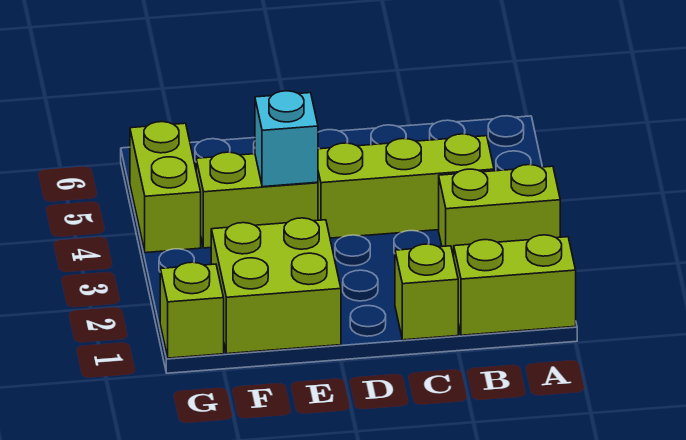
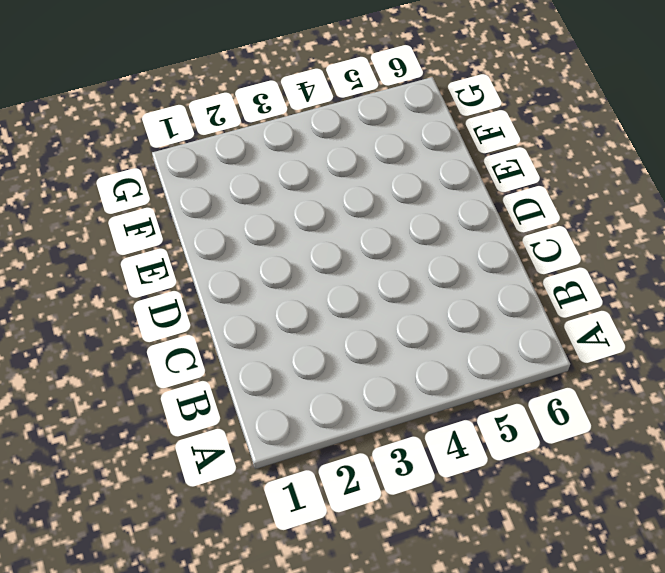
none -> lime brick A1:B1 level 1
none -> lime brick A3:B3 level 1

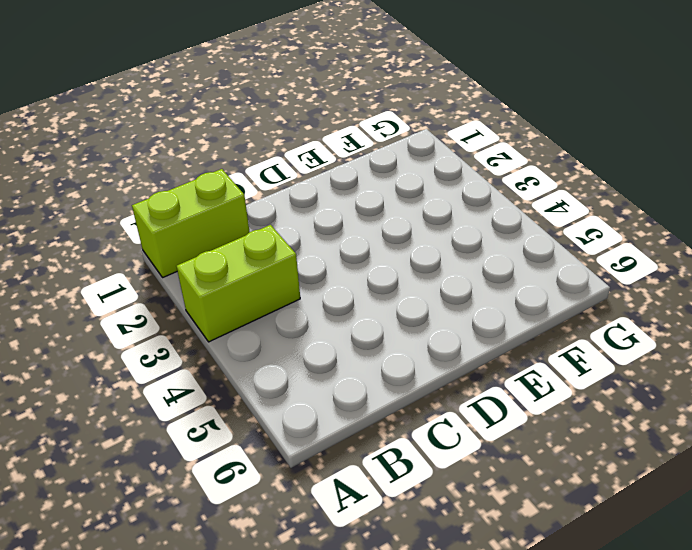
none -> lime brick B4:D4 level 1
none -> lime brick C1 level 1

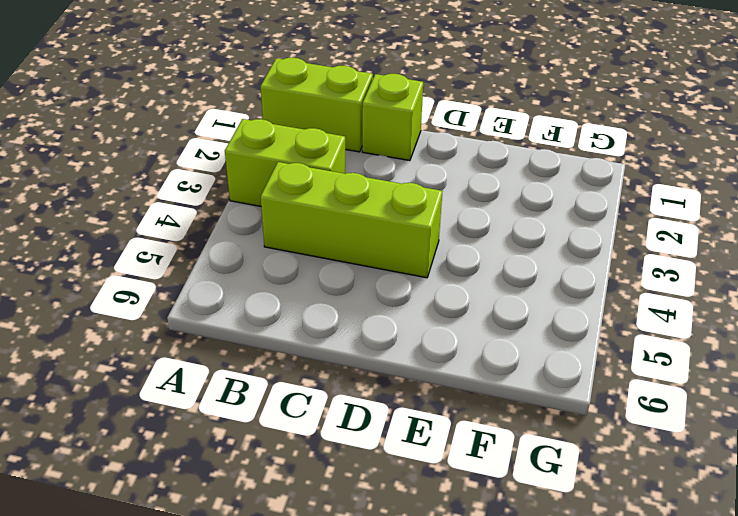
none -> lime brick E1:F2 level 1
none -> lime brick E4:F4 level 1

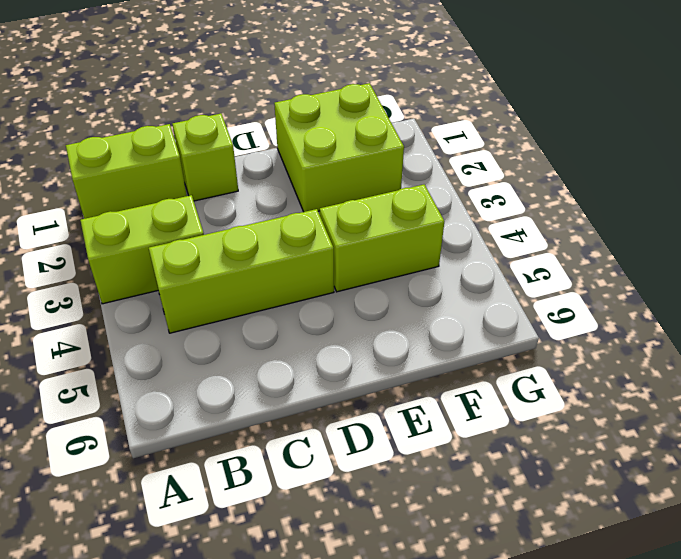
none -> lime brick G1 level 1
none -> lime brick G4:G5 level 1

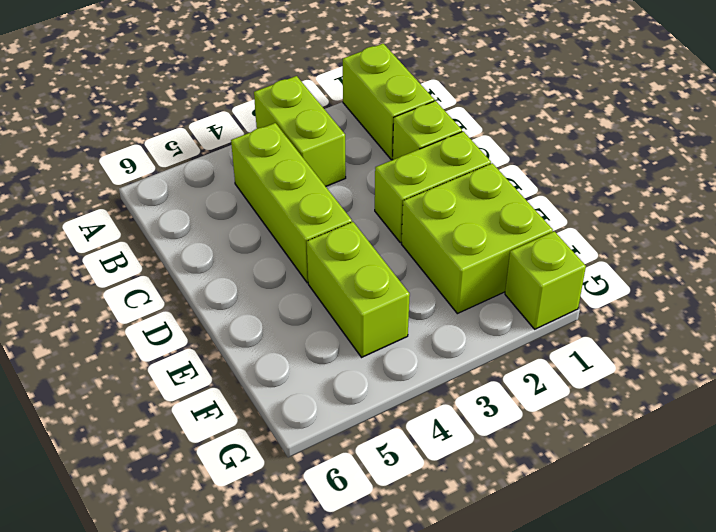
lime brick D1:D2 level 1 -> lime brick G4:G5 level 1
none -> cyan brick E4 level 2

